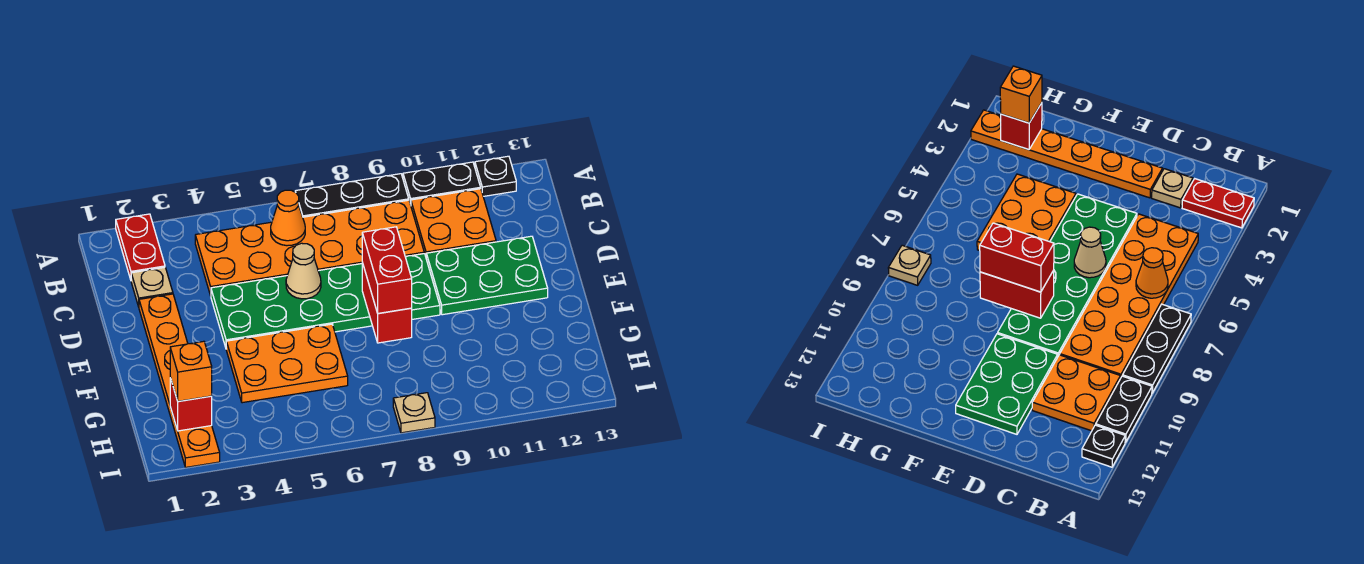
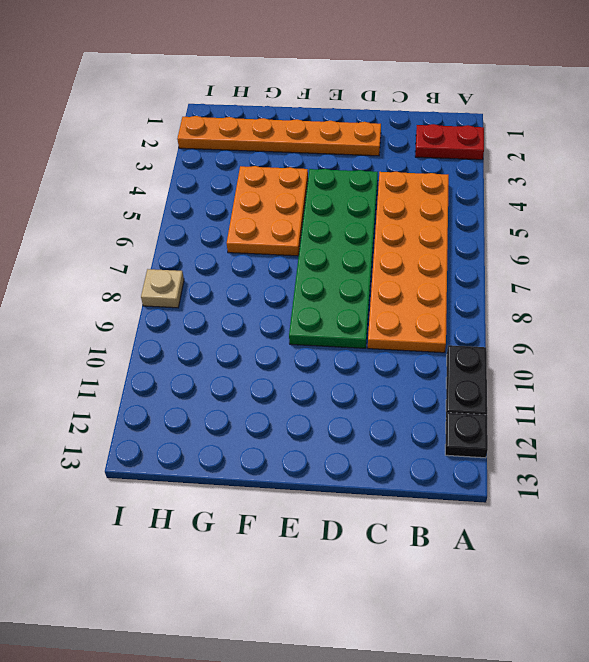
none -> black plate A7:A9 level 1
none -> orange plate B10:C11 level 1
none -> tan plate C2 level 1

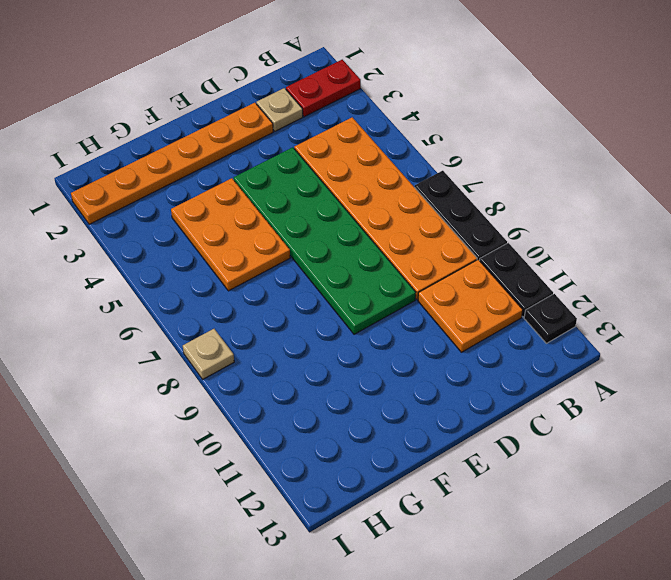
none -> green plate D10:E12 level 1
none -> orange cone B6 level 2
none -> tan cone D6 level 2

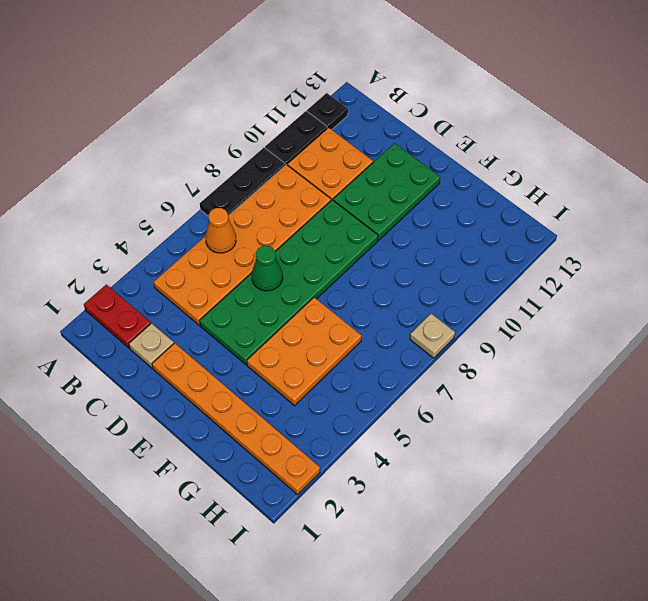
green cone D6 level 2 -> tan cone D6 level 2
none -> red brick E8:F8 level 2
none -> red brick H2 level 2
none -> red brick E8:F8 level 3

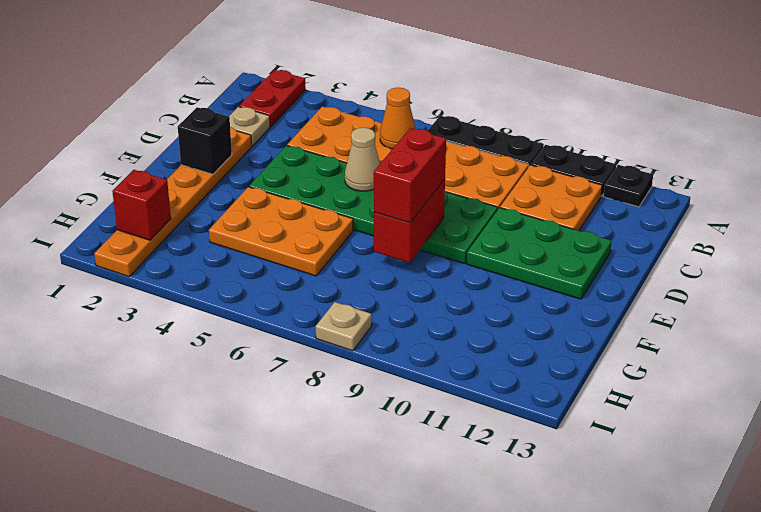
black brick E2 level 2 -> none
none -> orange brick H2 level 3

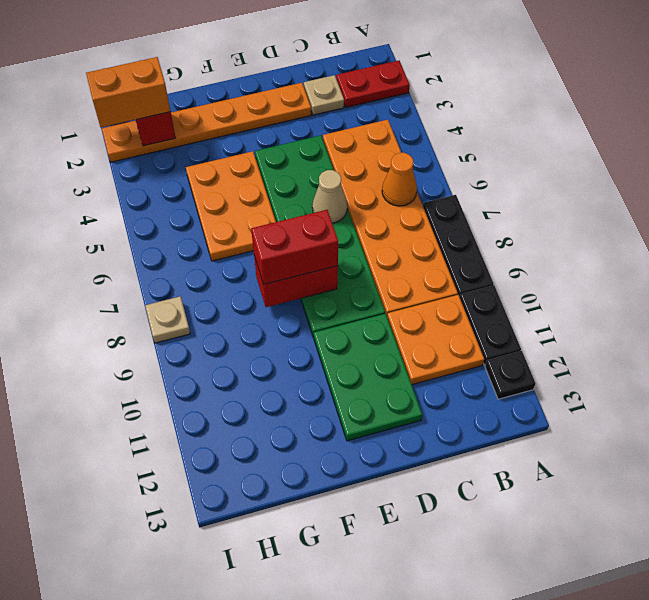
orange brick H2:I2 level 3 -> orange brick H2 level 3

